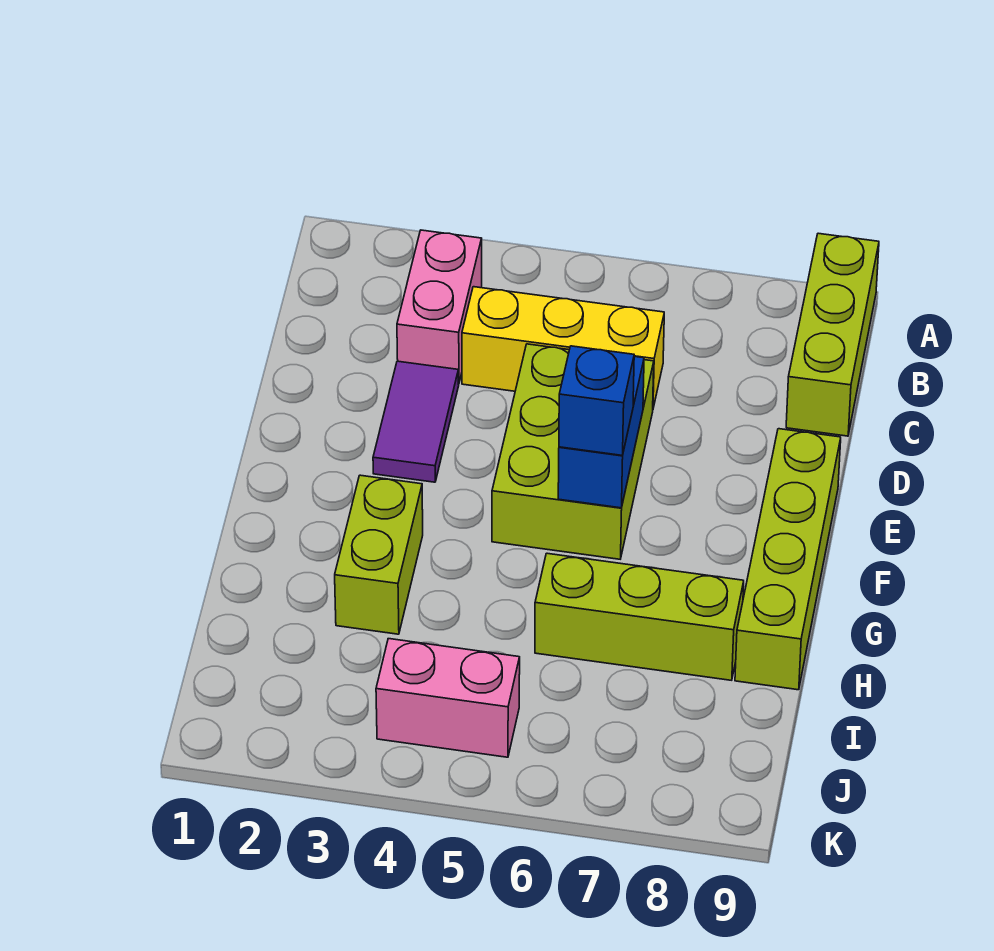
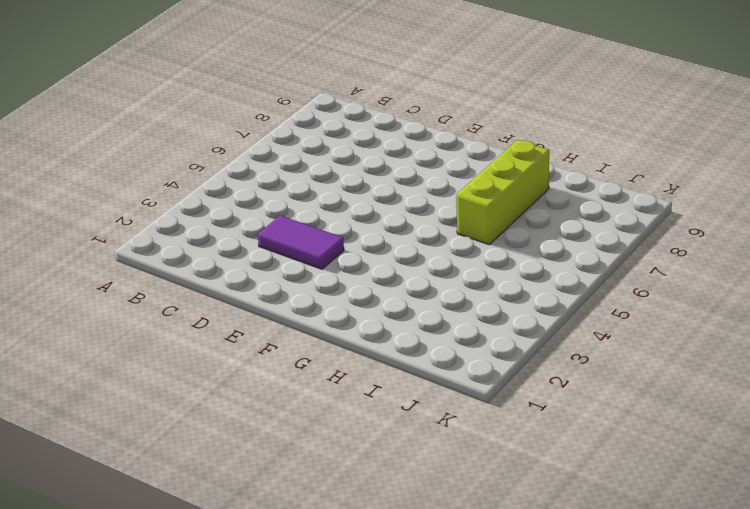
none -> lime brick A9:C9 level 1
none -> pink brick B3:C3 level 1

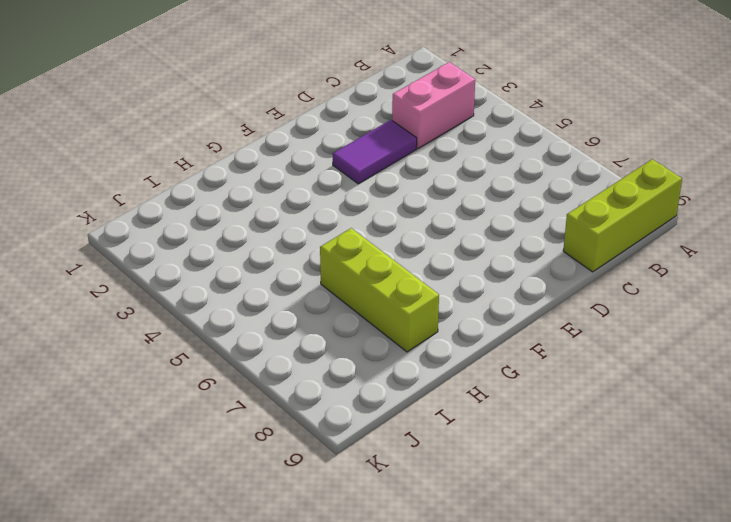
none -> yellow brick C4:C6 level 1
none -> lime brick D5:F6 level 1

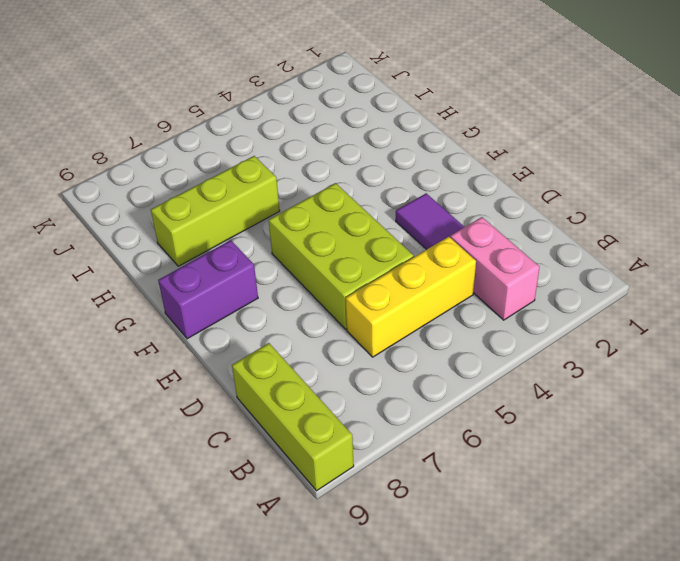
purple brick F8:F9 level 1 -> lime brick E9:H9 level 1
none -> lime brick G3:H3 level 1
none -> pink brick J4:J5 level 1

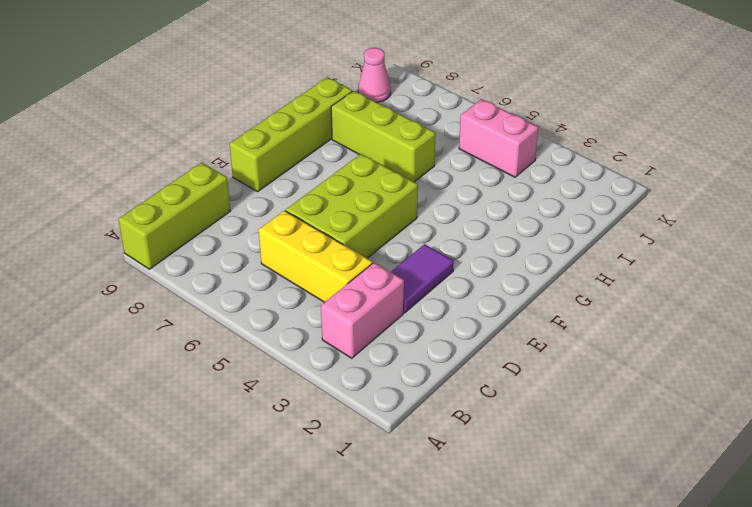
pink cone J9 level 1 -> none
none -> lime brick G3:H3 level 1
none -> blue brick E6:F6 level 2

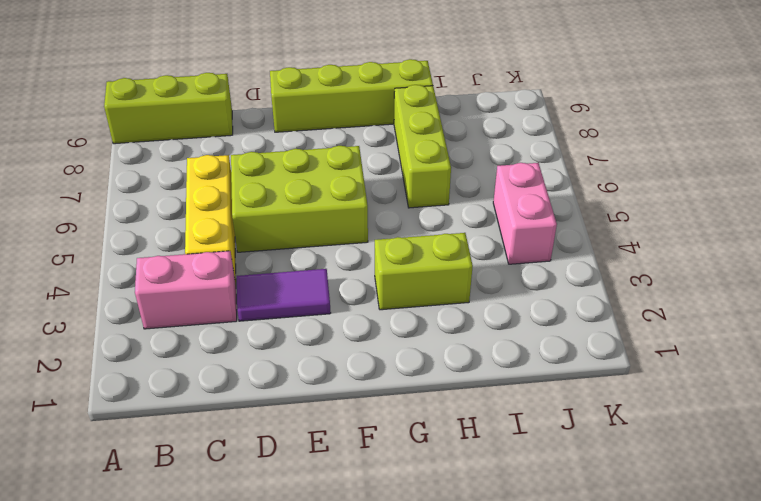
none -> blue brick E6:F6 level 2
none -> blue brick F6 level 3

